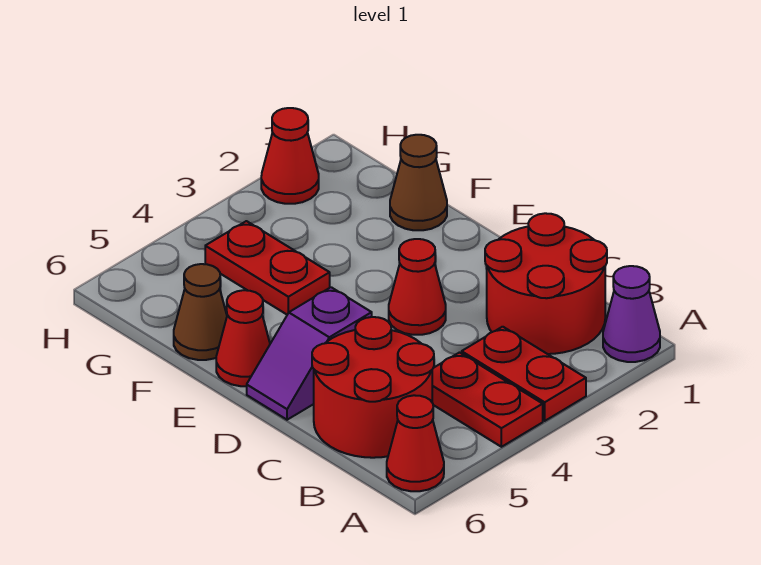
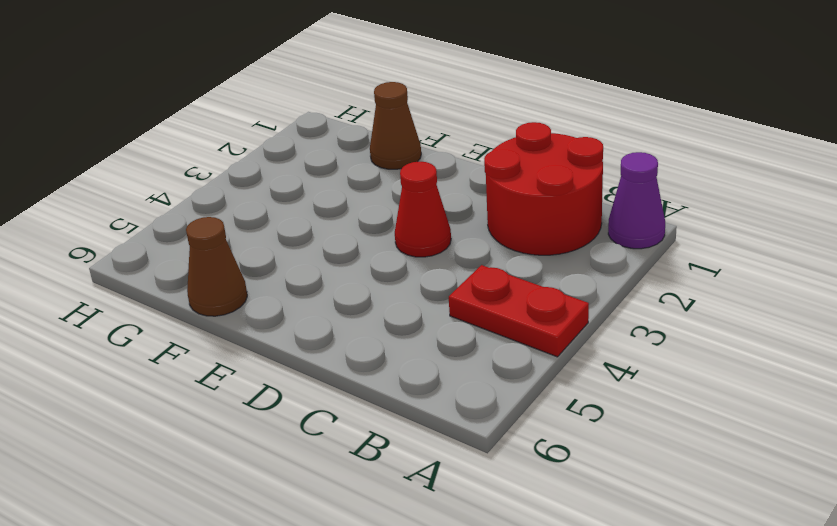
none -> red plate A3:B3 level 1
none -> red cone A6 level 1
none -> red round brick B5:C6 level 1

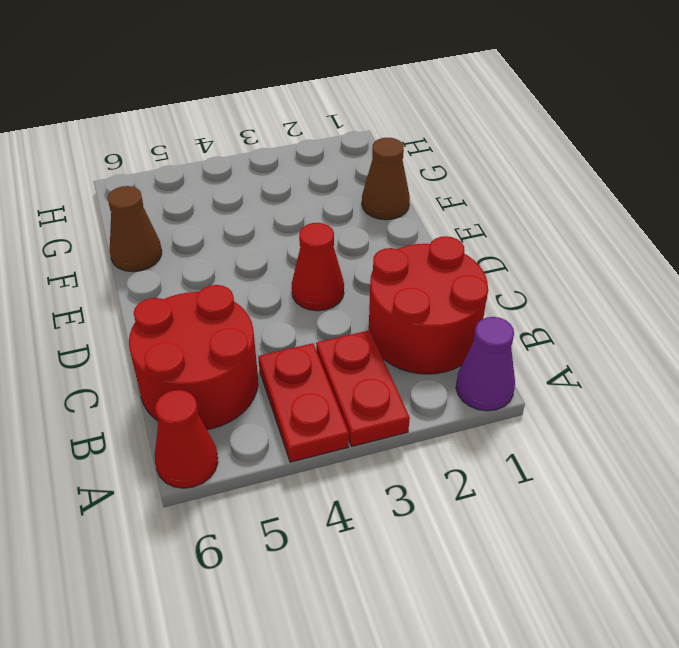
none -> purple slope D5:D6 level 1 top 5
none -> red cone E6 level 1
none -> red plate F4:G4 level 1

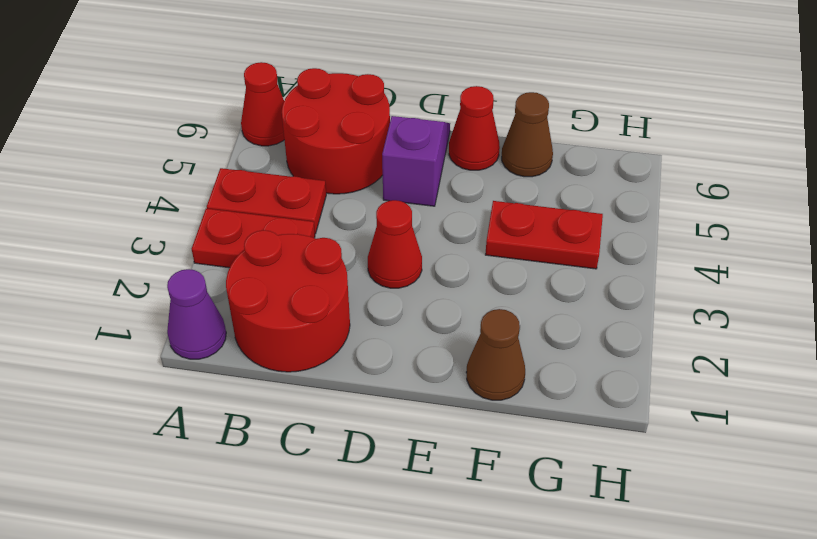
none -> red cone H2 level 1

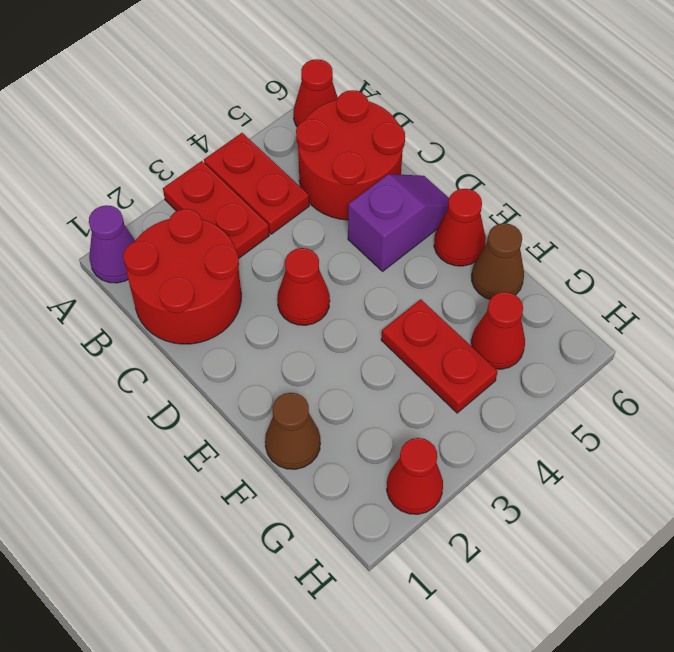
red cone G5 level 1 -> none

